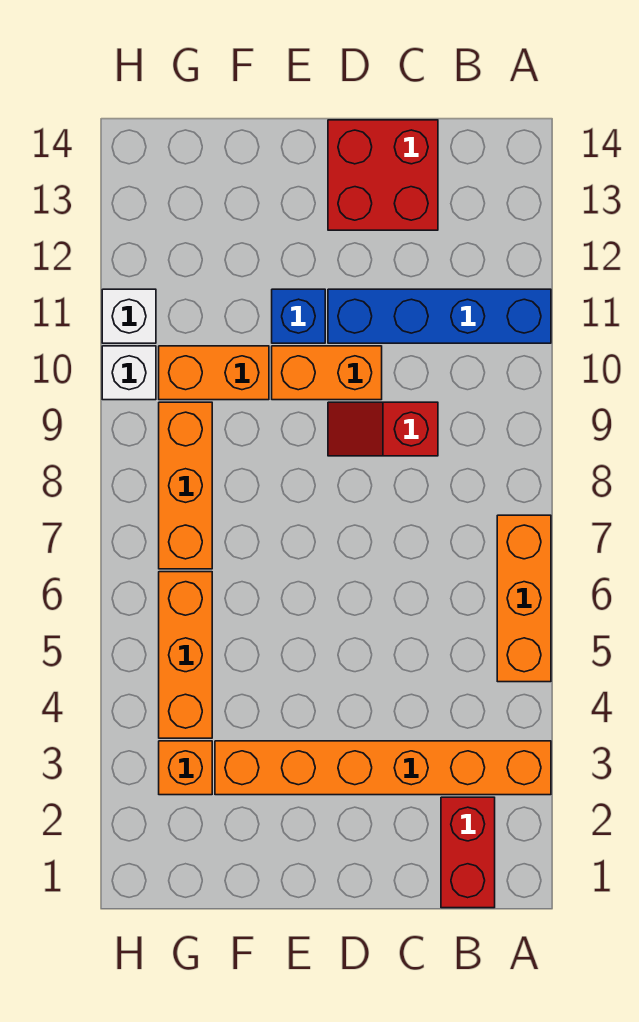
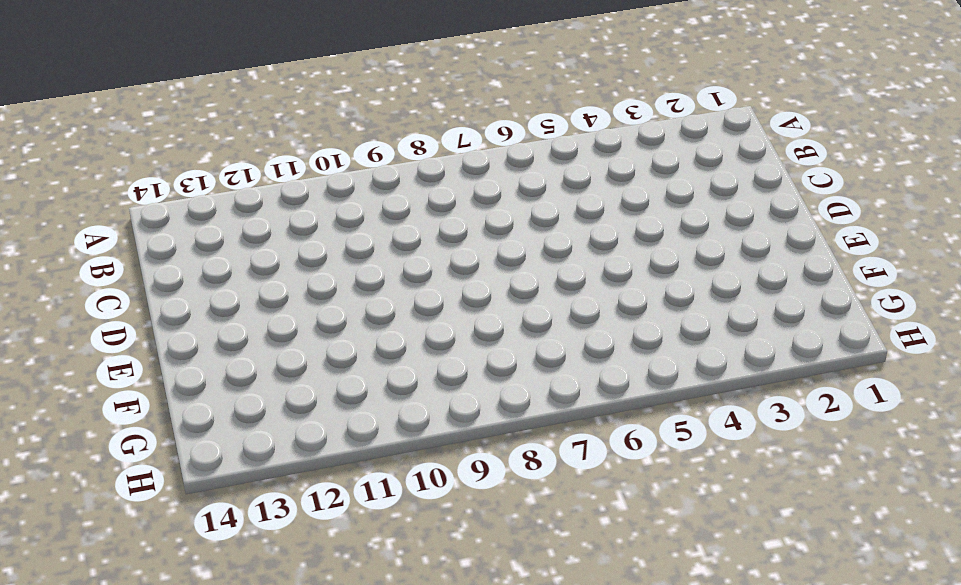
none -> orange brick A3:F3 level 1
none -> orange brick A5:A7 level 1
none -> blue brick A11:D11 level 1

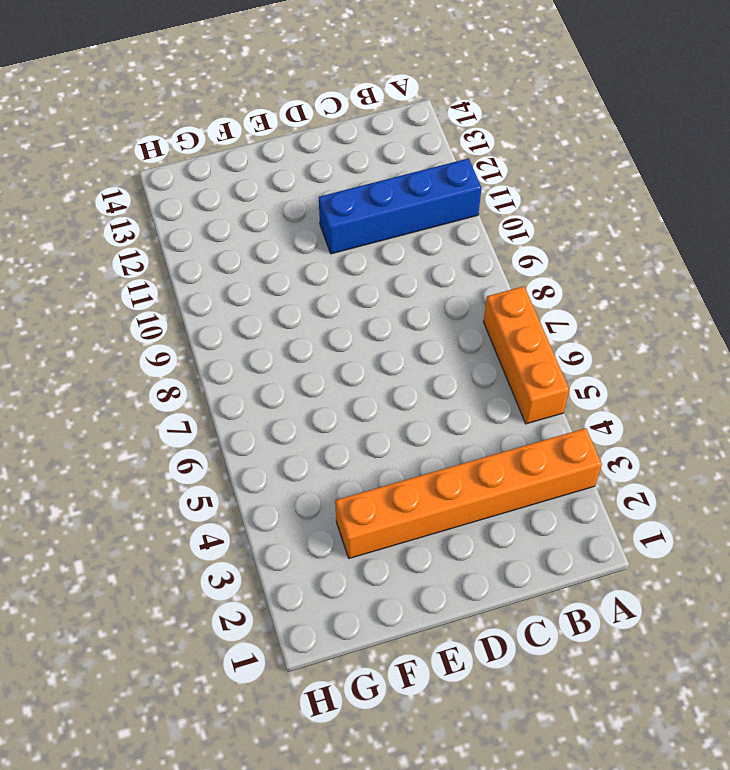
none -> red brick B1:B2 level 1
none -> red slope C9:D9 level 1 top C
none -> red brick C13:D14 level 1

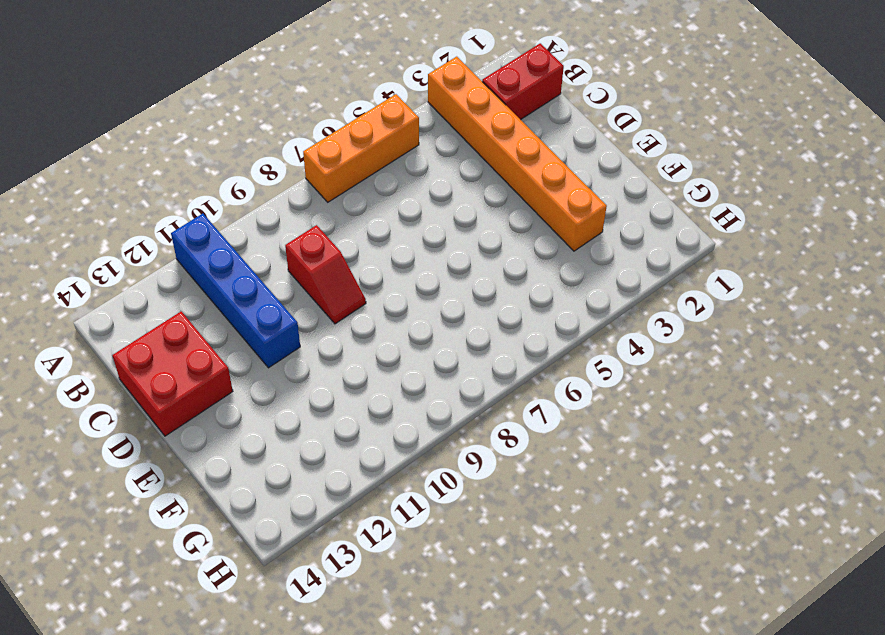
none -> orange brick D10:E10 level 1
none -> blue brick E11 level 1
none -> orange brick F10:G10 level 1

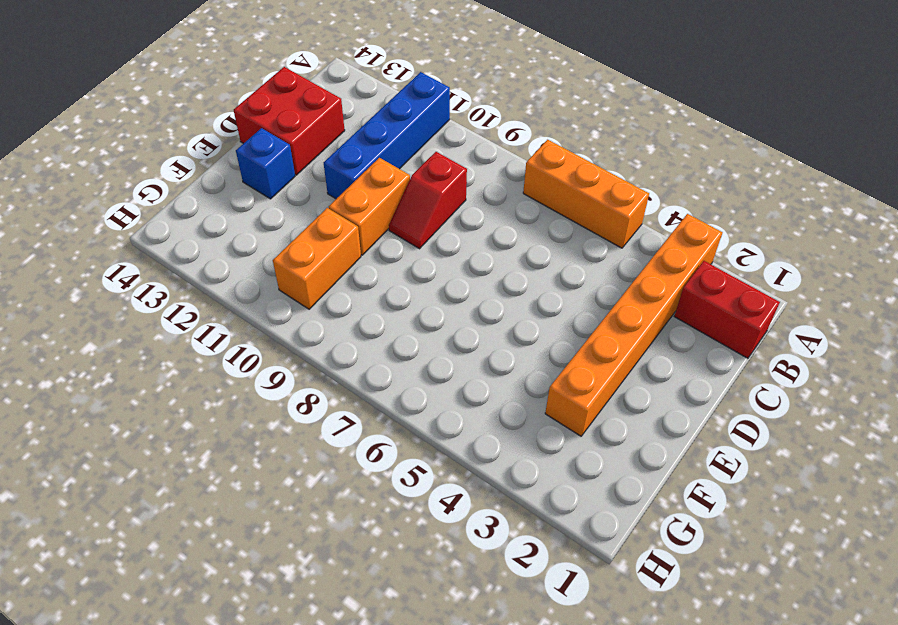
blue brick E13 level 1 -> blue brick E11 level 1
none -> orange brick G3 level 1
none -> orange brick G4:G6 level 1
none -> orange brick G7:G9 level 1

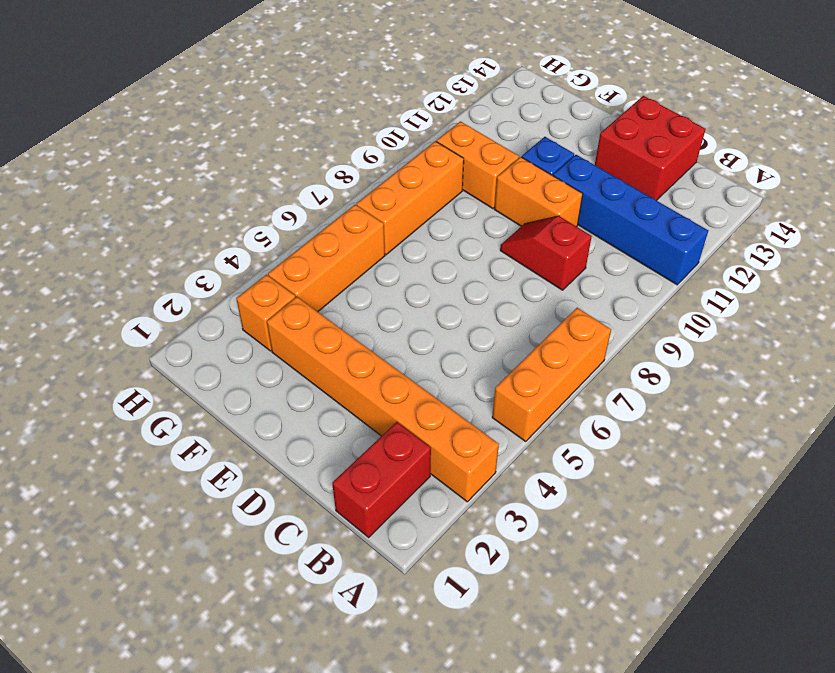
none -> white brick H10 level 1
none -> white brick H11 level 1

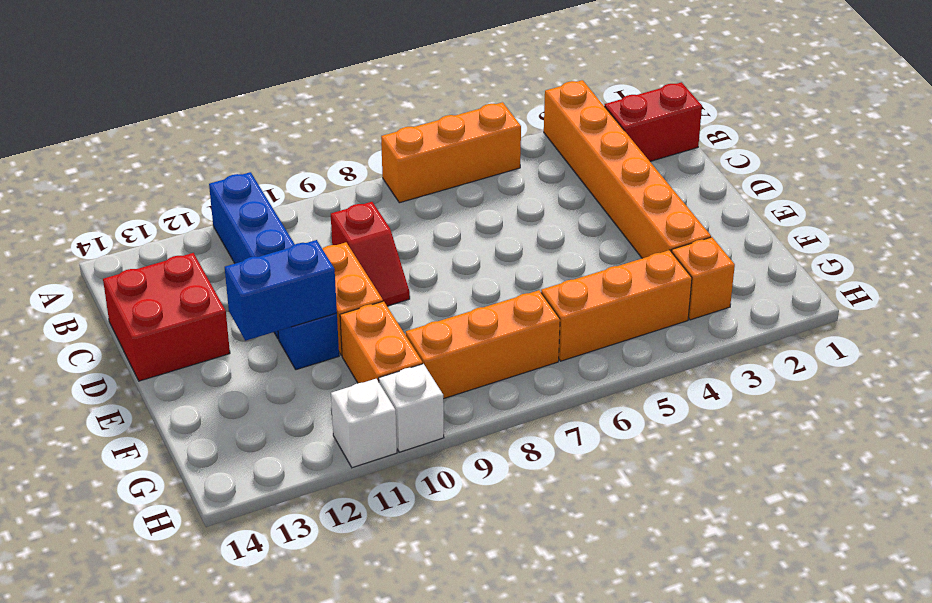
blue brick E11:E12 level 2 -> none

